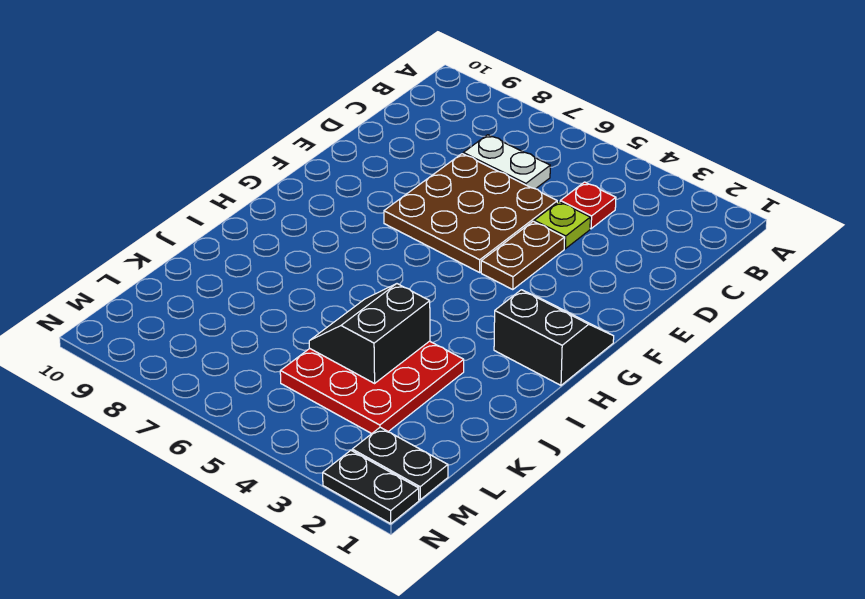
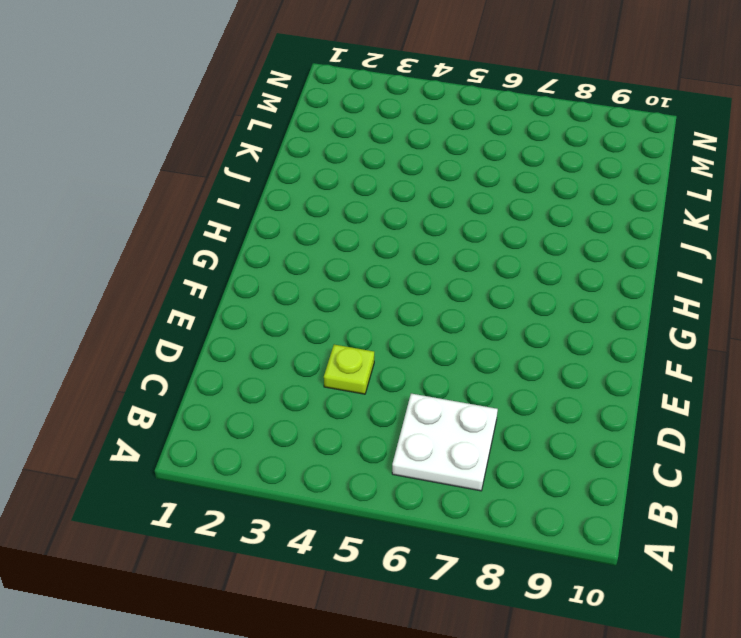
white plate B6:C7 level 1 -> white plate C6:C7 level 1
none -> red plate C4 level 1
none -> brown plate D5:F7 level 1

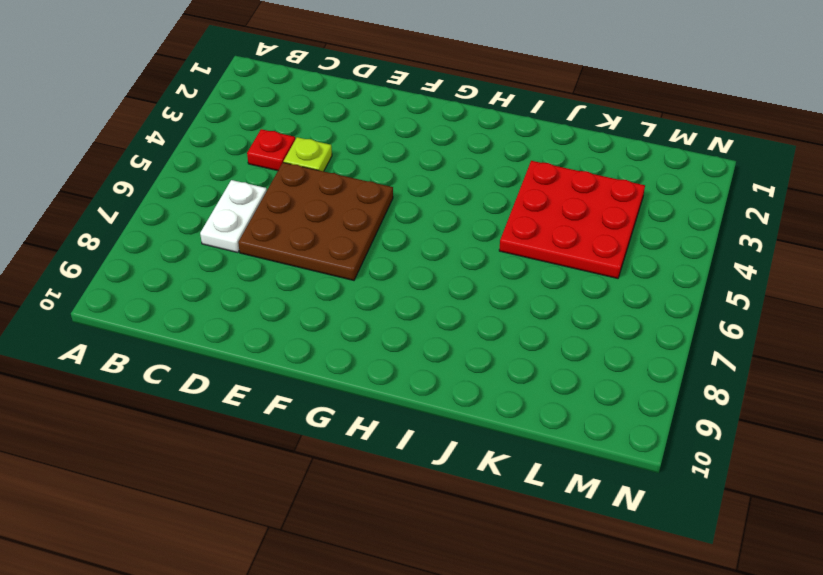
none -> brown plate E4:F4 level 1
none -> black slope G1:H2 level 1 top H

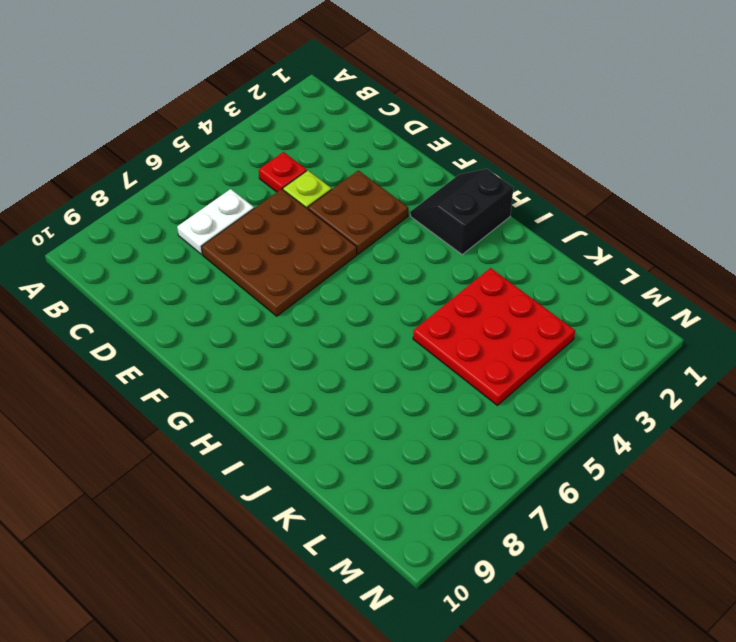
brown plate E3:F4 level 1 -> brown plate E4:F4 level 1
none -> black plate M1:M2 level 1
none -> black plate N1:N2 level 1

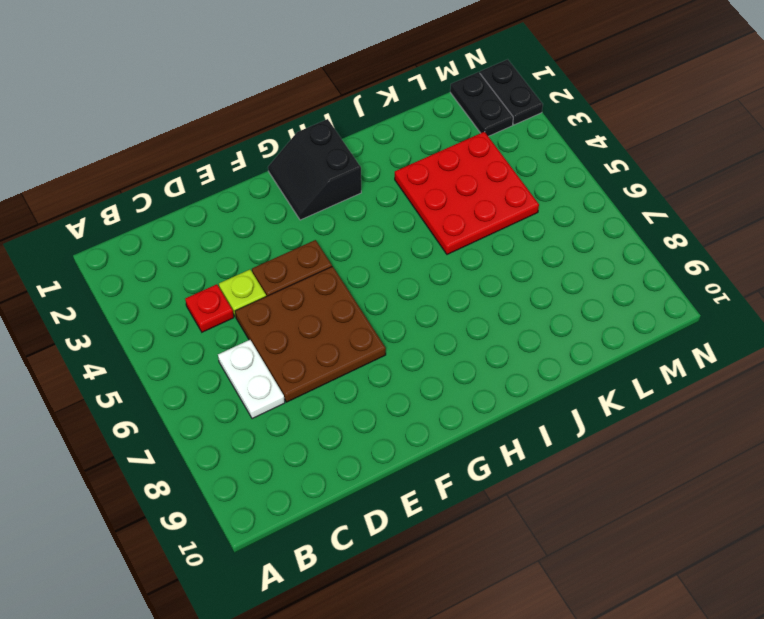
none -> black slope J4:K5 level 2 top 4

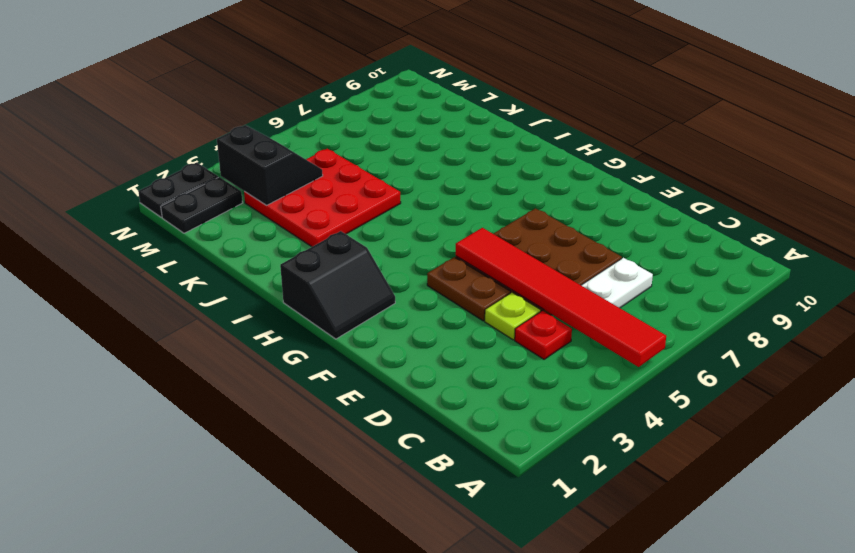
red tile A5:F5 level 2 -> none
black slope L3:M4 level 2 top 3 -> black slope J4:K5 level 2 top 4

